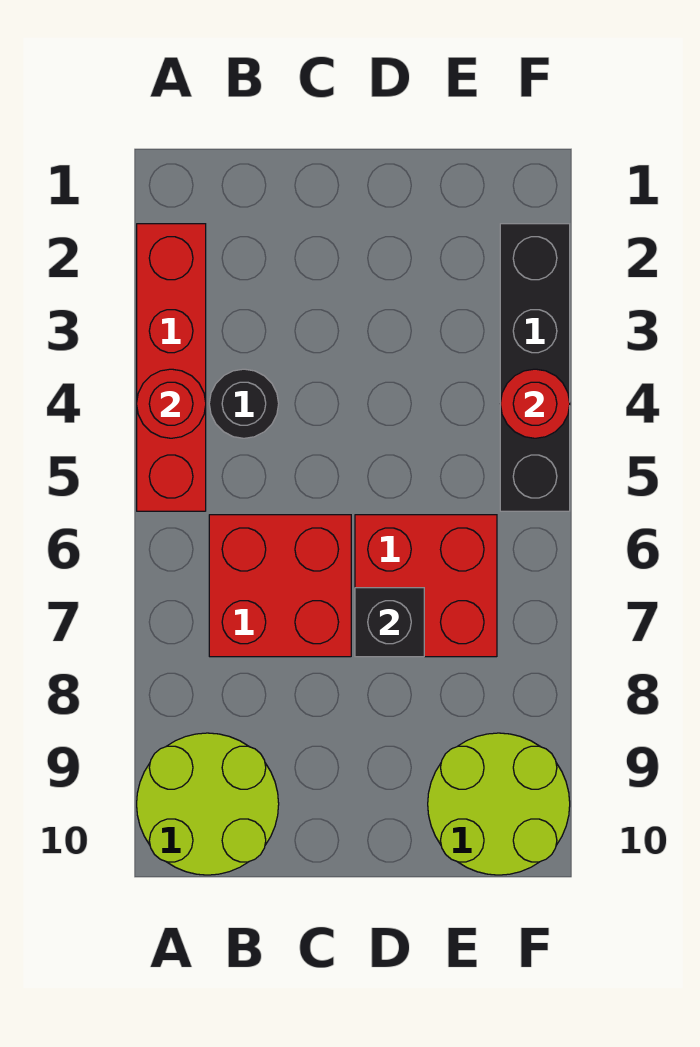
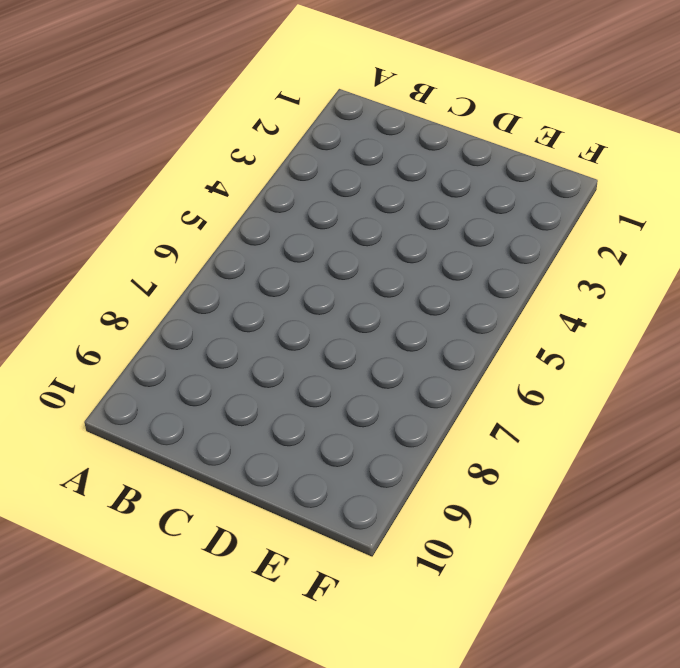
none -> red brick A2:A5 level 1
none -> lime round brick A9:B10 level 1

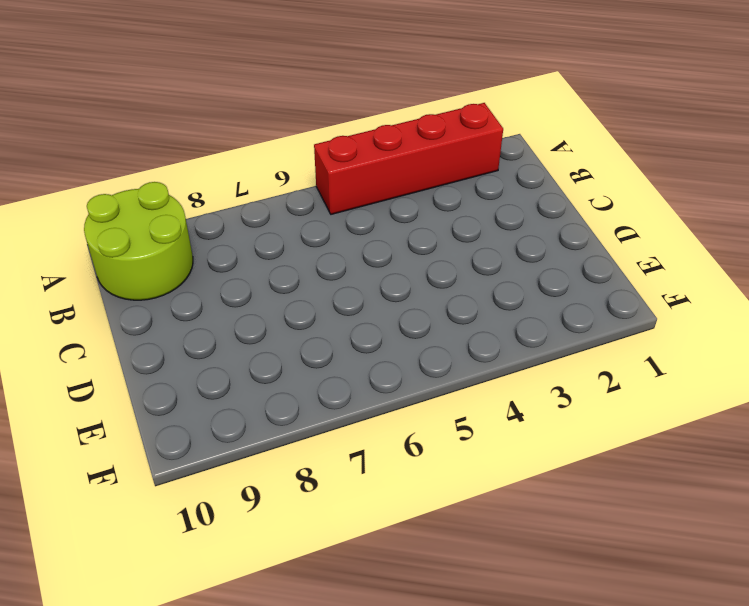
none -> black round brick B4 level 1
none -> red brick B6:C7 level 1

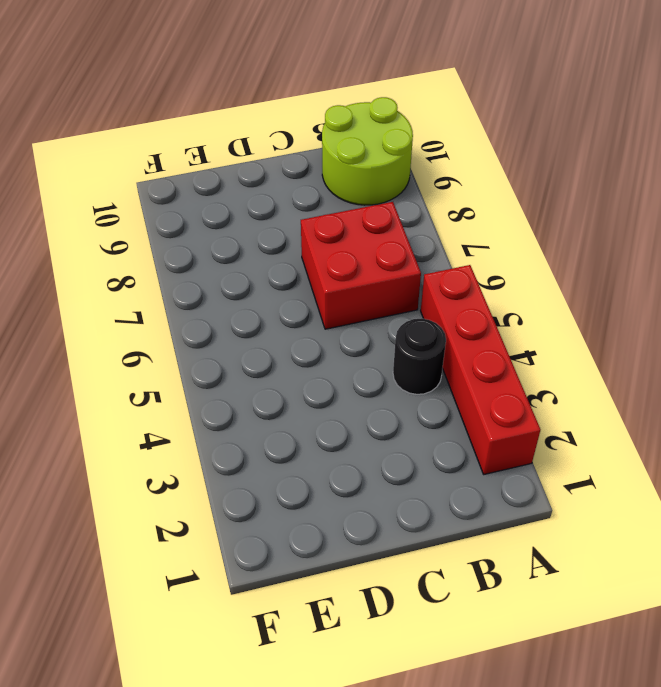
none -> red brick D6:E7 level 1
none -> lime round brick E9:F10 level 1

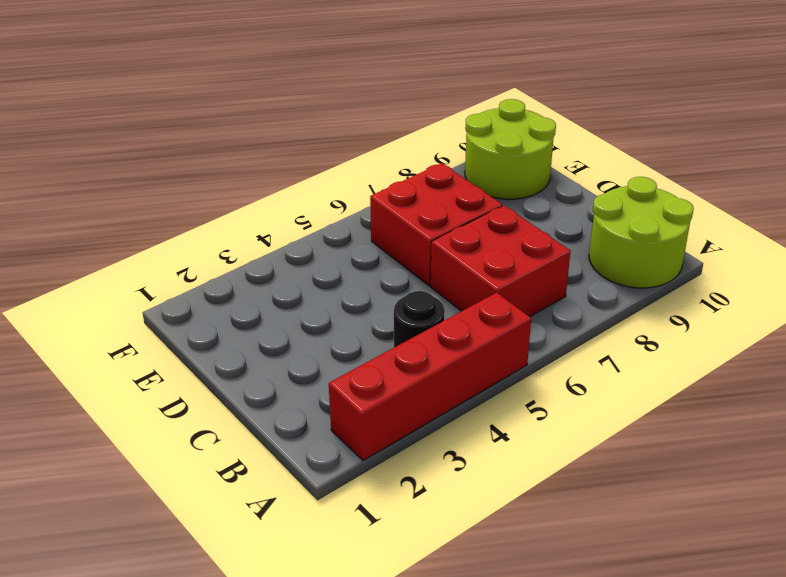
none -> black brick F2:F5 level 1
none -> red round brick A4 level 2

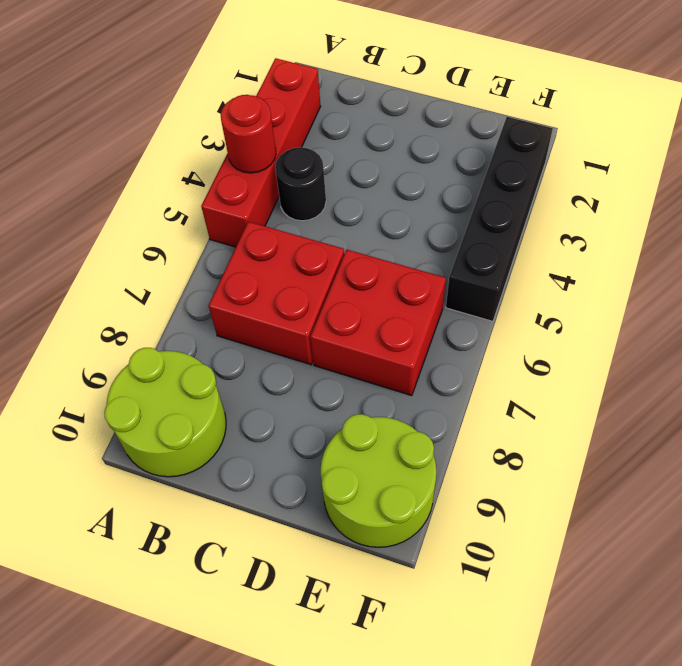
none -> black brick D7 level 2
none -> red round brick F4 level 2

